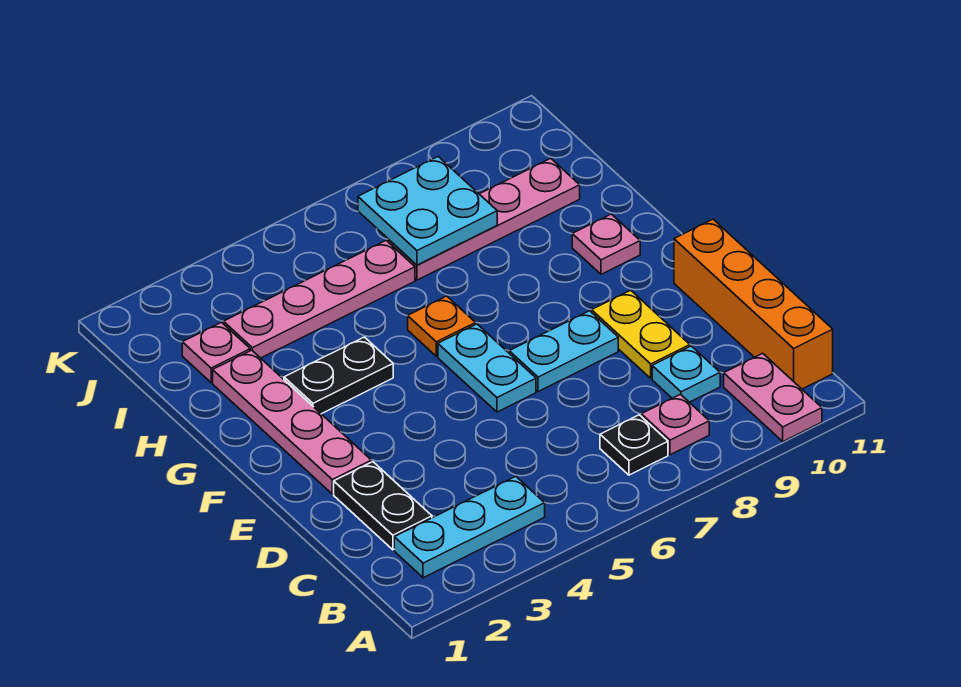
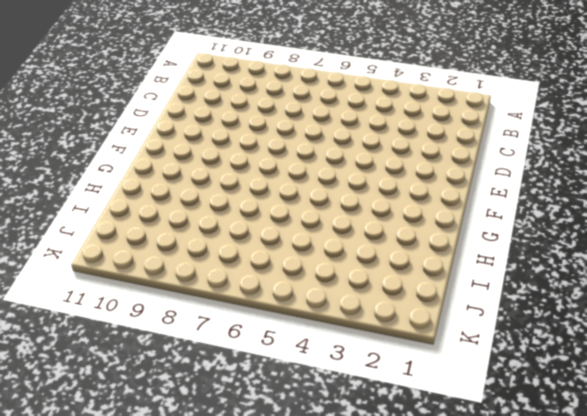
none -> pink plate A10:B10 level 1
none -> cyan plate B2:B4 level 1
none -> black plate B7 level 1

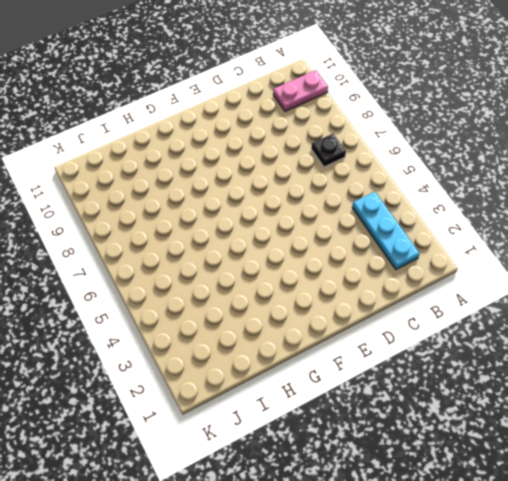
none -> pink plate B8 level 1
none -> orange brick B11:E11 level 1
none -> black plate C2:D2 level 1

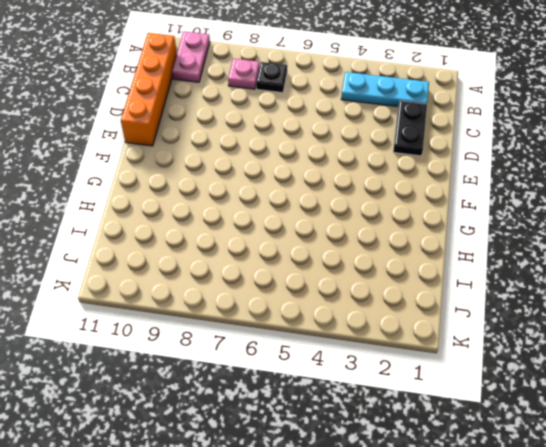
none -> cyan plate C9 level 1
none -> yellow plate D9:E9 level 1
none -> pink plate E2:H2 level 1

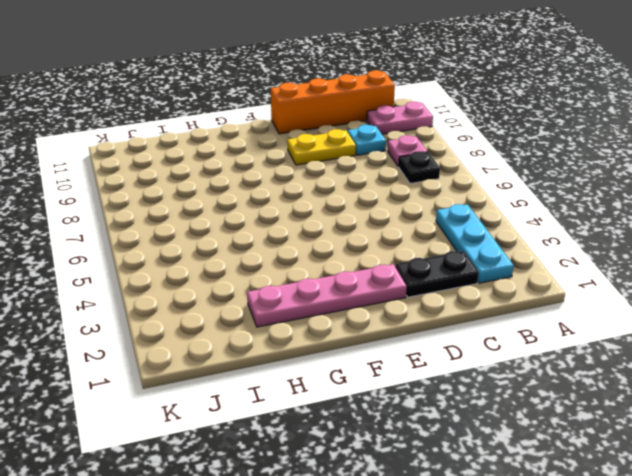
none -> cyan plate E6:F6 level 1
none -> cyan plate E7:E8 level 1
none -> black plate G3:G4 level 1

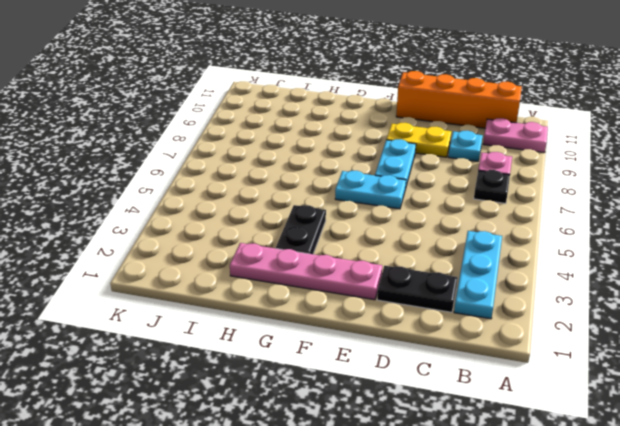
none -> orange plate G6 level 1
none -> pink plate G10 level 1
none -> pink plate I2 level 1

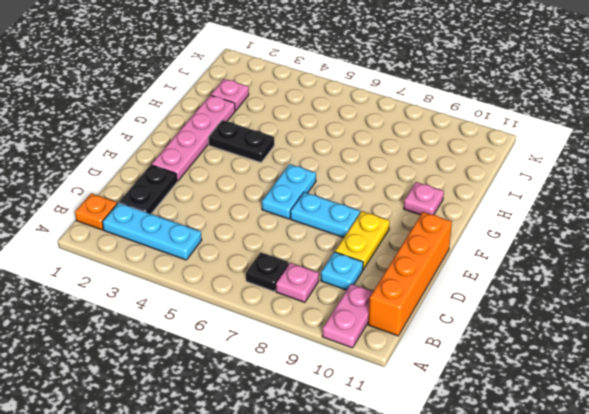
orange plate B1 level 1 -> orange plate G6 level 1
none -> pink plate I3:I6 level 1
none -> pink plate I7:I10 level 1
none -> cyan plate I7:J8 level 2

